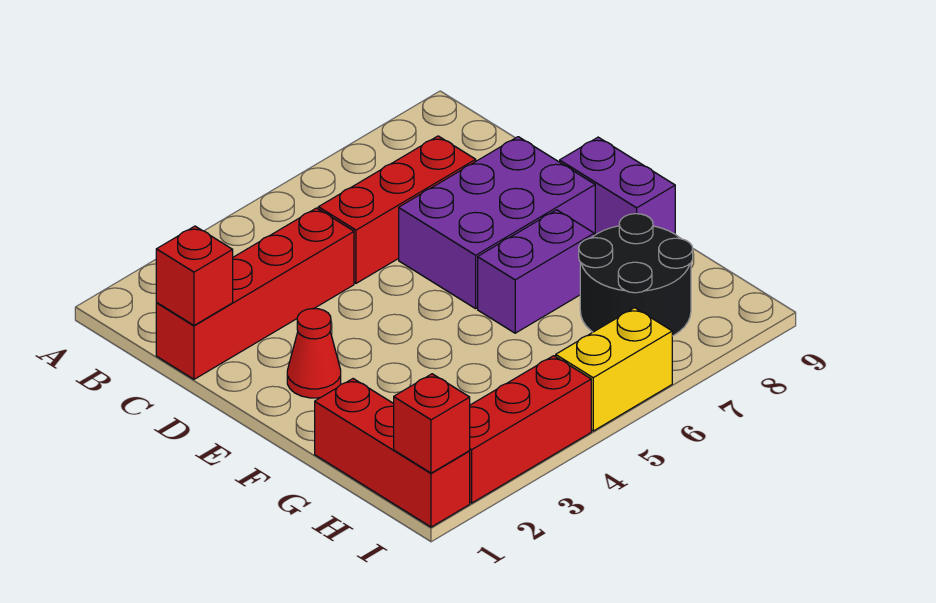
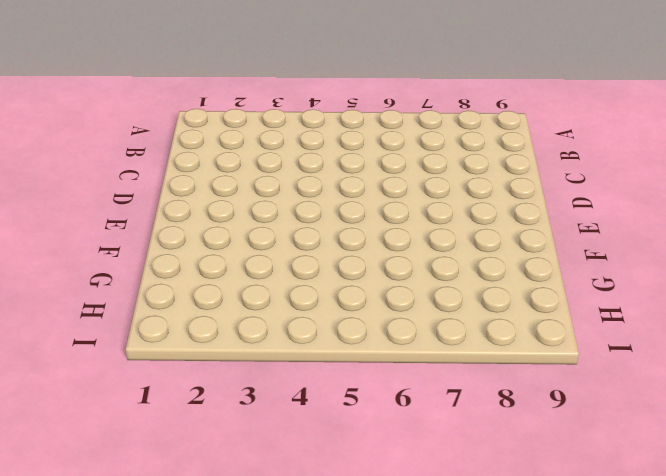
none -> red brick C1:C4 level 1
none -> red brick C5:C7 level 1
none -> purple brick D6:E8 level 1

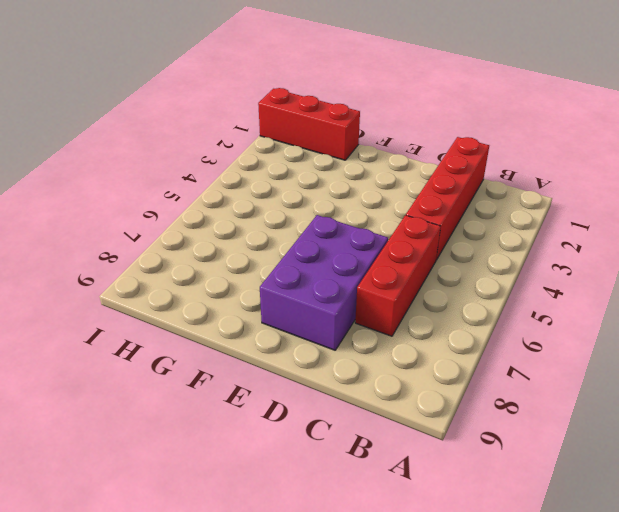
none -> red cone E2 level 1
none -> purple brick E9:F9 level 1
none -> purple brick F6:F7 level 1

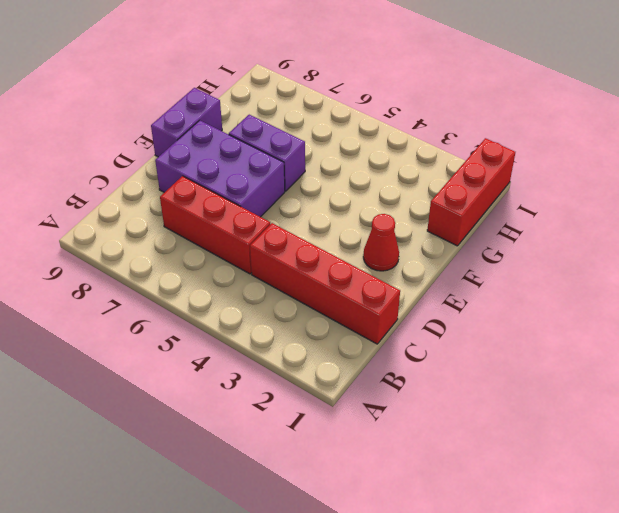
none -> black round brick G7:H8 level 1
none -> red brick I2:I4 level 1
none -> yellow brick I5:I6 level 1

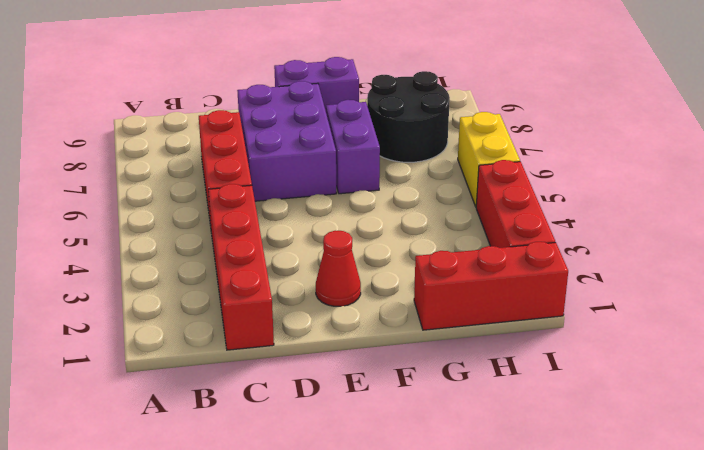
none -> red brick C1 level 2
none -> red brick I1 level 2

